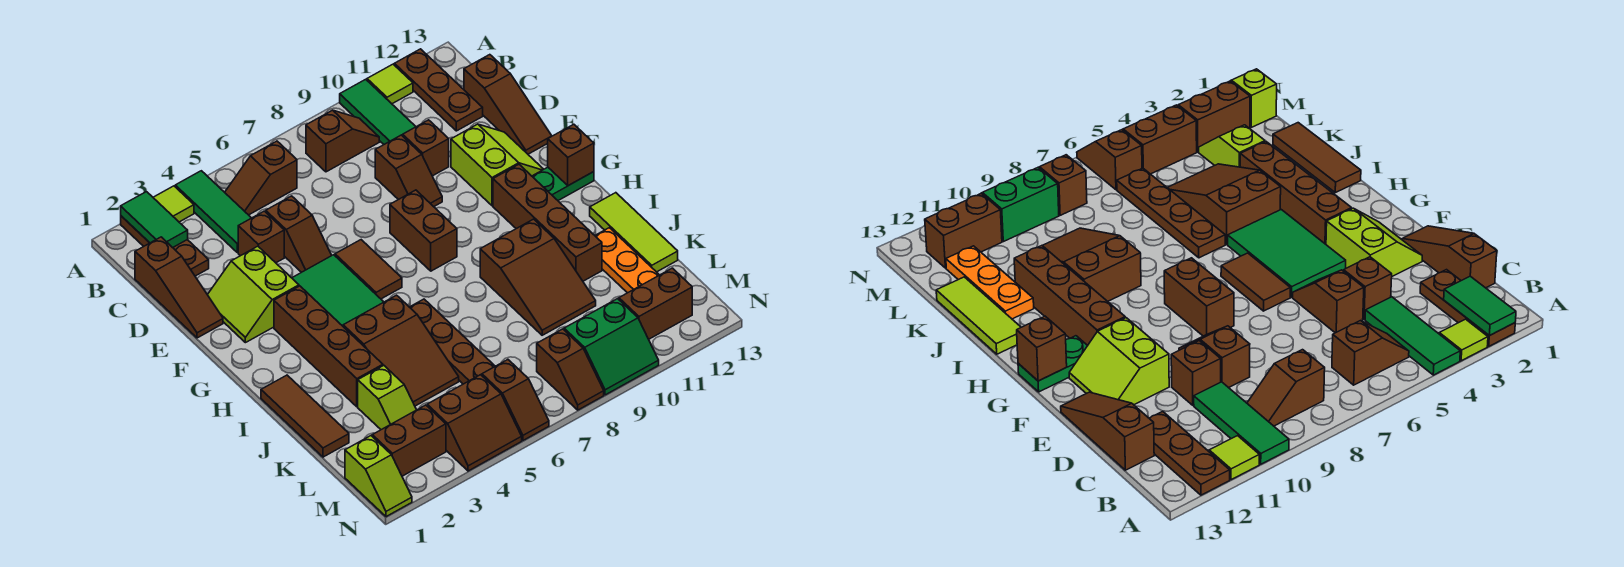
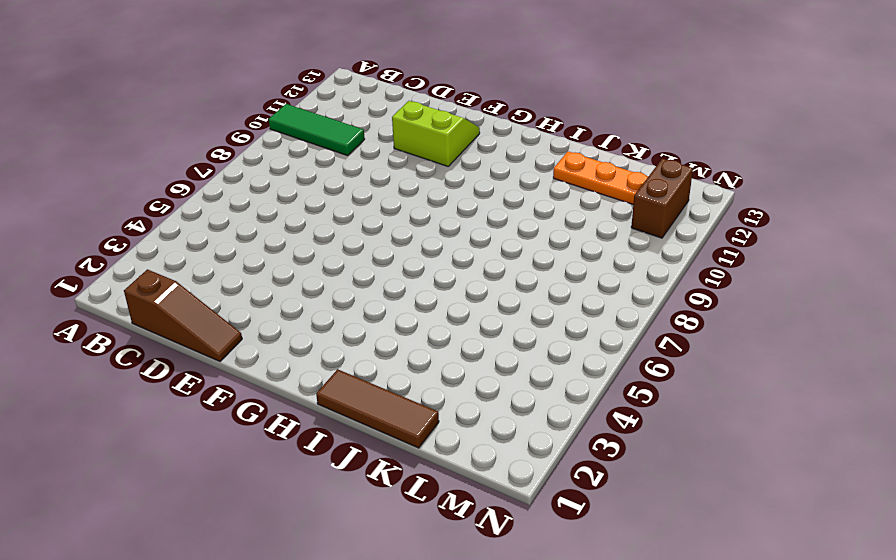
none -> brown plate A2:C2 level 1
none -> lime tile A3 level 1
none -> green tile A4:C4 level 1
none -> lime tile A11 level 1

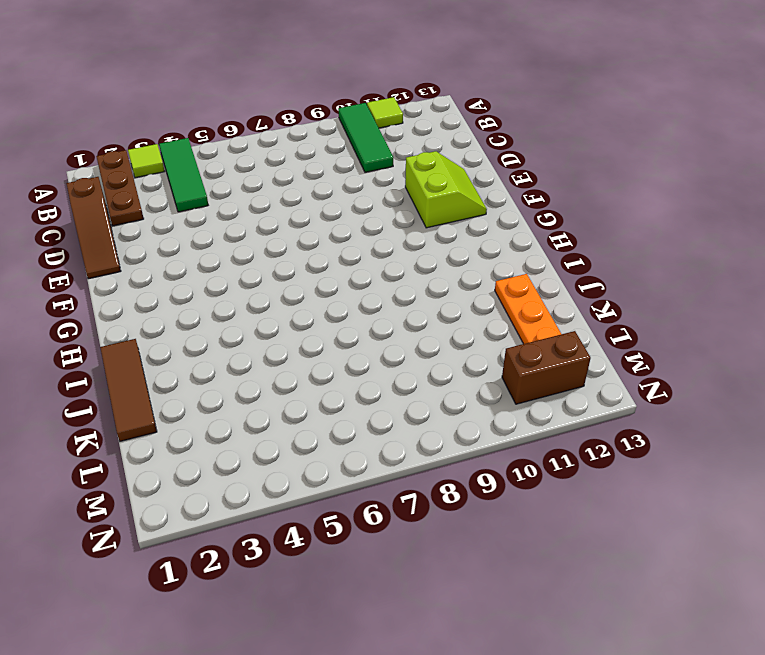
none -> brown plate A12:C12 level 1
none -> brown slope B5:B6 level 1 top 6
none -> brown slope B8:B9 level 1 top 8
none -> brown slope C13:E13 level 1 top C

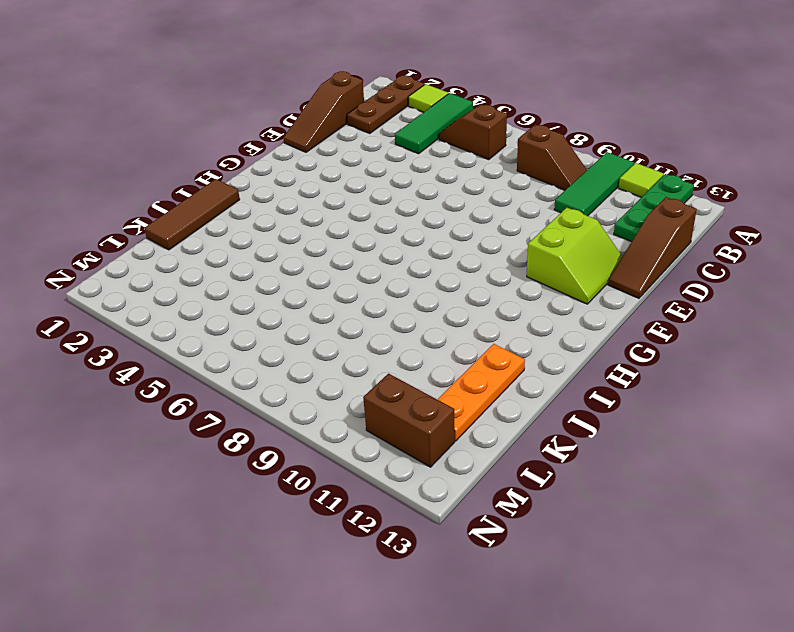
green plate A12:C12 level 1 -> brown plate A12:C12 level 1
none -> brown brick D4 level 1
none -> brown slope D5:E5 level 1 top D
none -> brown slope D9:E9 level 1 top D
none -> brown brick D10 level 1

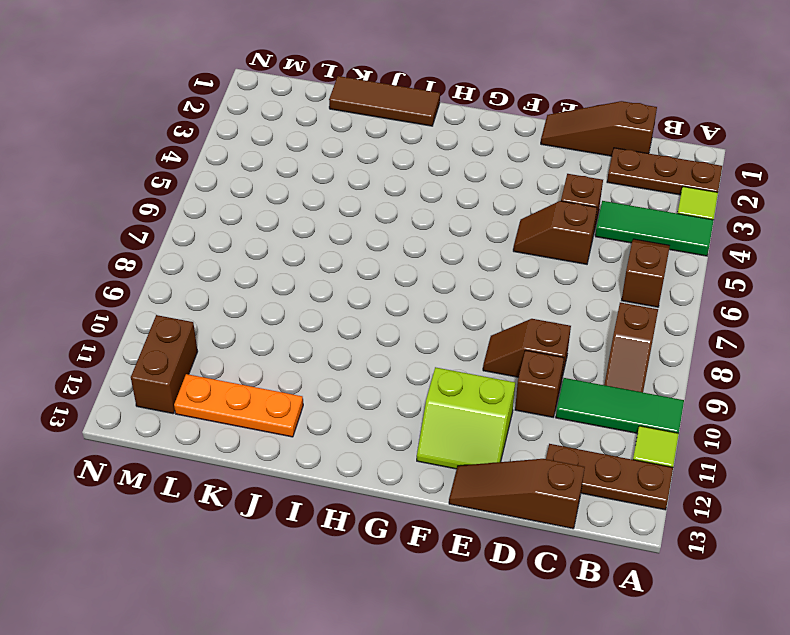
none -> lime slope E2:F3 level 1 top 3
none -> green tile F4:H5 level 1
none -> brown tile F6:G6 level 1
none -> brown brick F8:G8 level 1

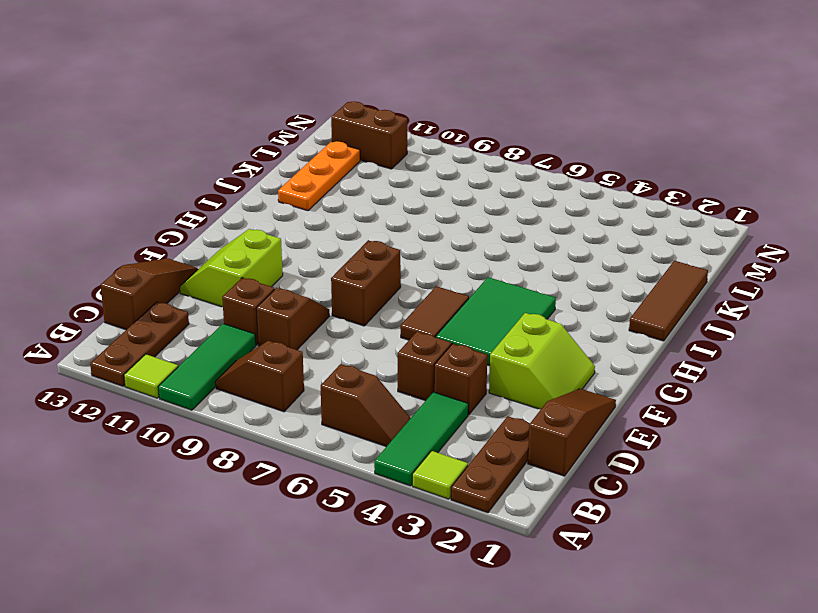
none -> brown brick G3:J3 level 1
none -> brown brick G11:J11 level 1
none -> green plate G12:G13 level 1
none -> brown slope I4:K5 level 1 top I

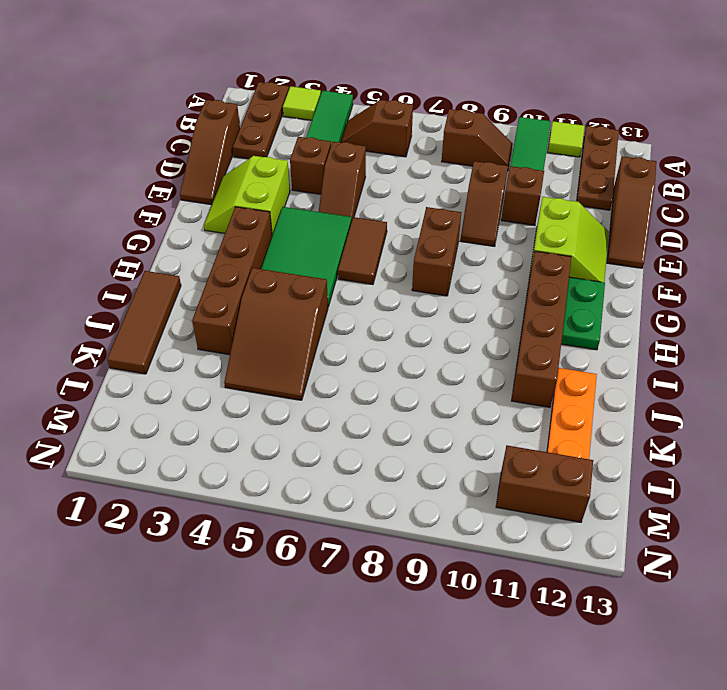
green plate G12:H12 level 1 -> green plate G12:G13 level 1
none -> brown plate I6:L6 level 1
none -> brown slope I9:K10 level 1 top I
none -> lime tile I13:K13 level 1
none -> lime slope K3:L3 level 1 top K

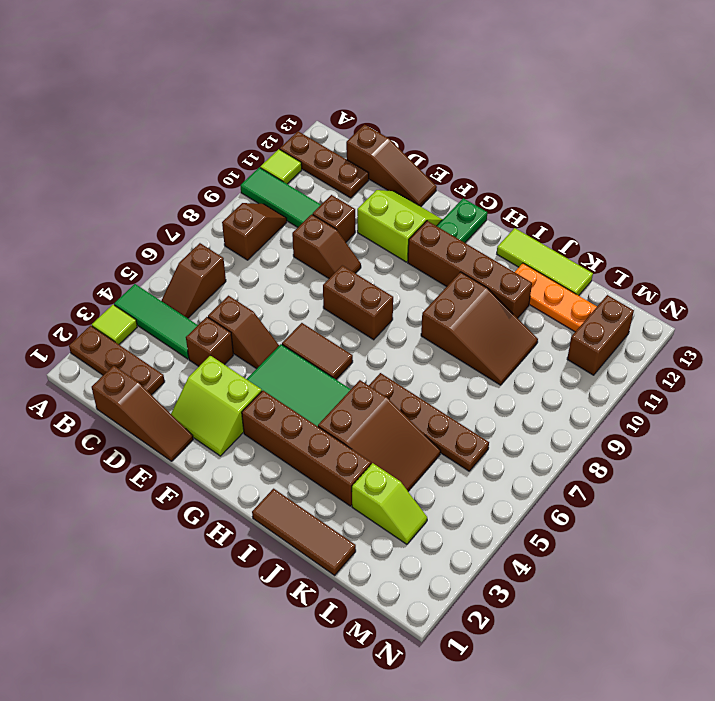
none -> lime slope M1:N1 level 1 top M
none -> brown brick M2:M3 level 1
none -> brown slope M4:N5 level 1 top M
none -> brown slope M6:N6 level 1 top M

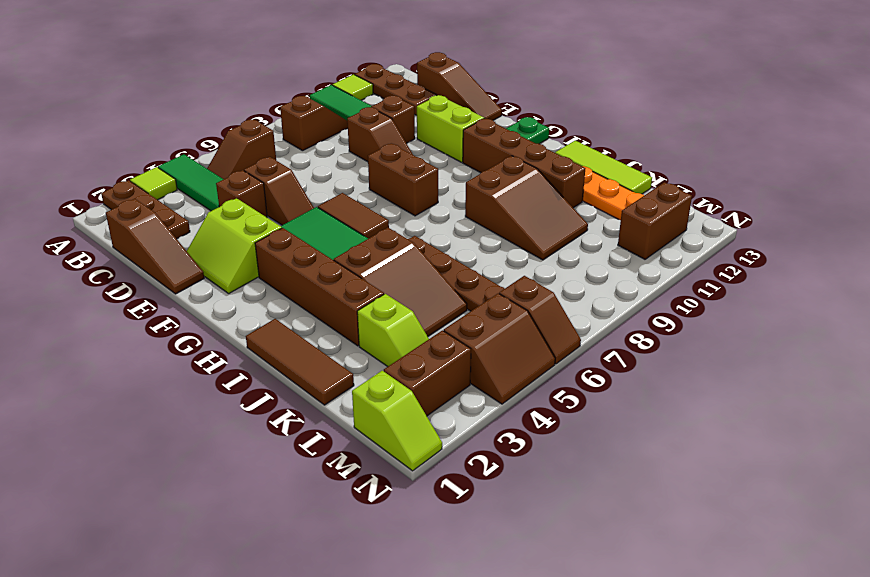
none -> brown slope M8:N8 level 1 top M
none -> green slope M9:N10 level 1 top M
none -> green tile A2:B2 level 2
none -> brown brick G13 level 2

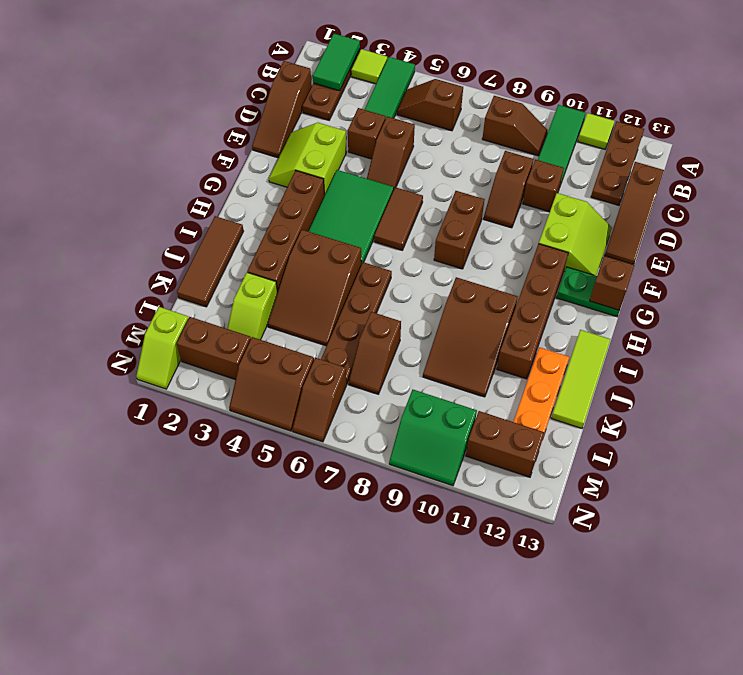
brown slope K7:L7 level 1 top K -> brown slope M8:N8 level 1 top M

